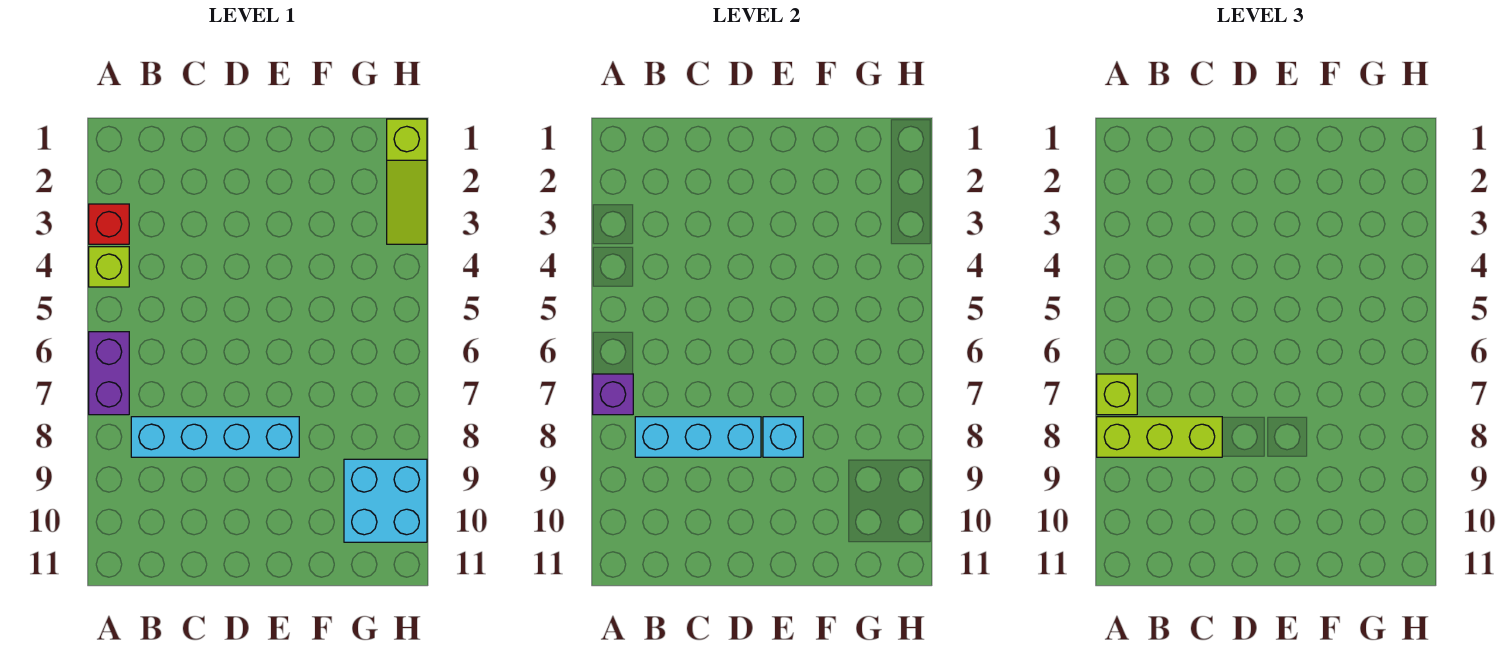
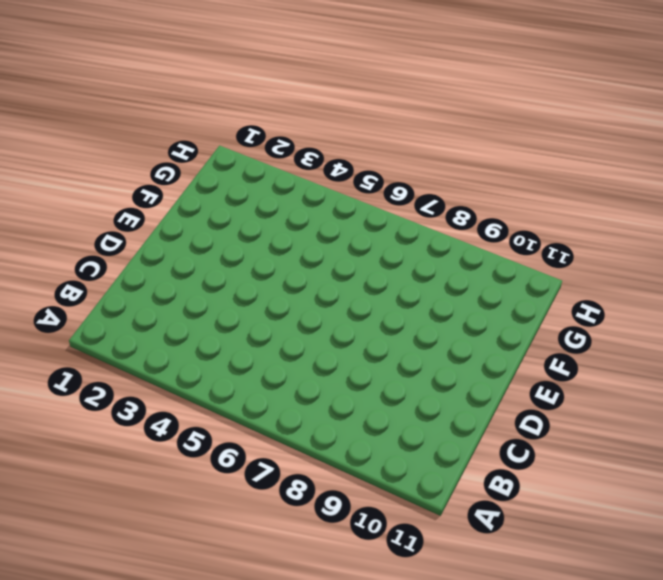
none -> red brick A3 level 1
none -> lime brick A4 level 1

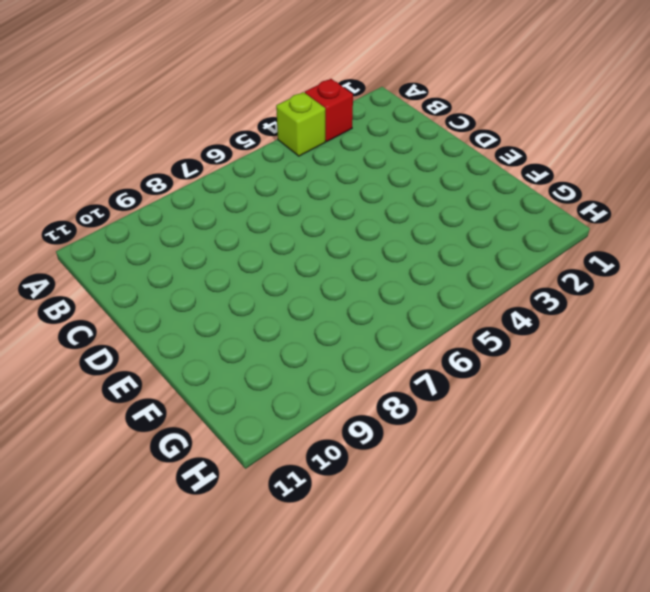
none -> purple brick A6:A7 level 1
none -> cyan brick B8:E8 level 1

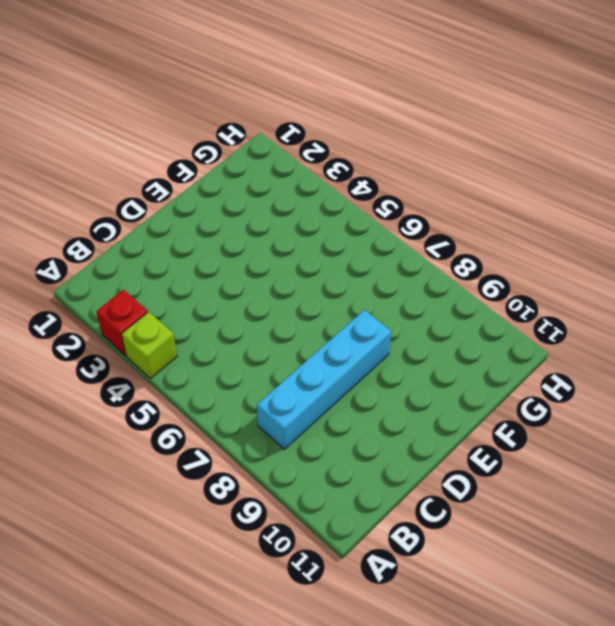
none -> purple brick A6:A7 level 1
none -> cyan brick G9:H10 level 1

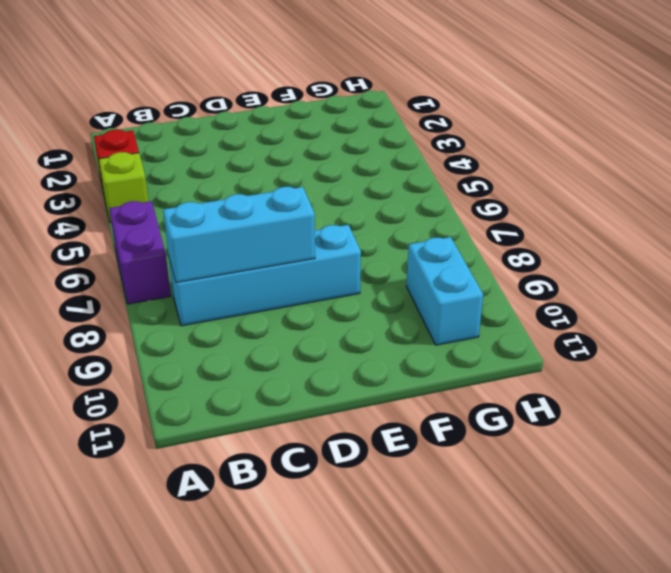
cyan brick G9:G10 level 1 -> cyan brick G9:H10 level 1
none -> lime slope H1:H3 level 1 top 1
none -> purple brick A7 level 2

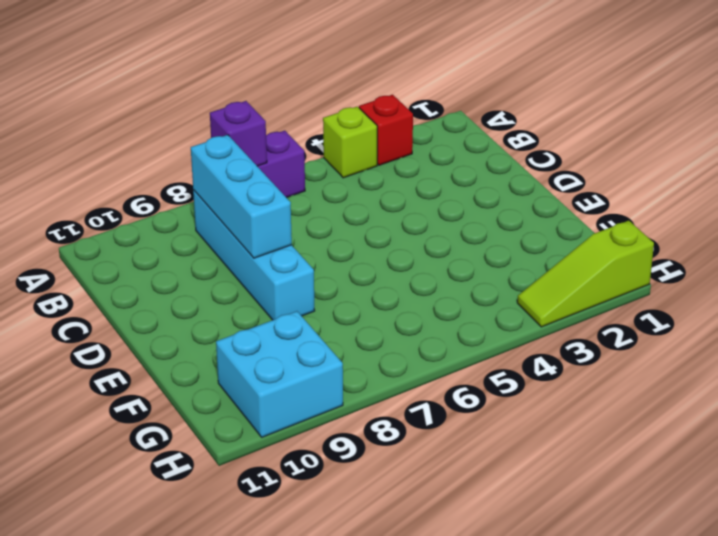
none -> cyan brick E8 level 2
none -> lime brick A7 level 3

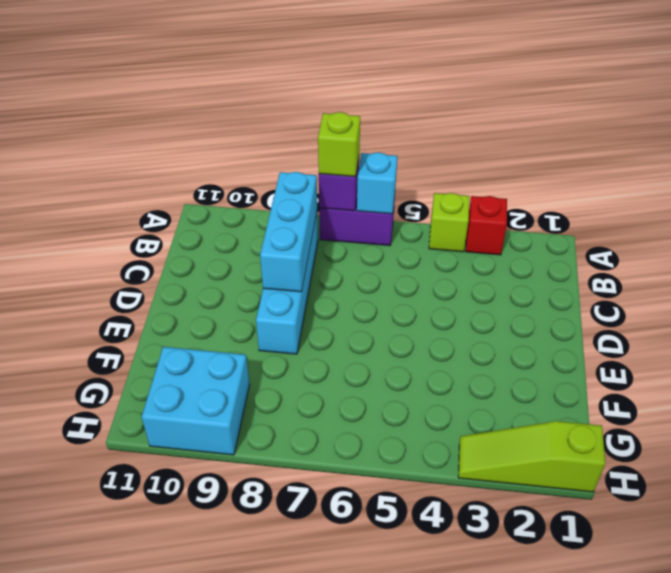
cyan brick A6 level 2 -> cyan brick E8 level 2
none -> lime brick A8:C8 level 3

